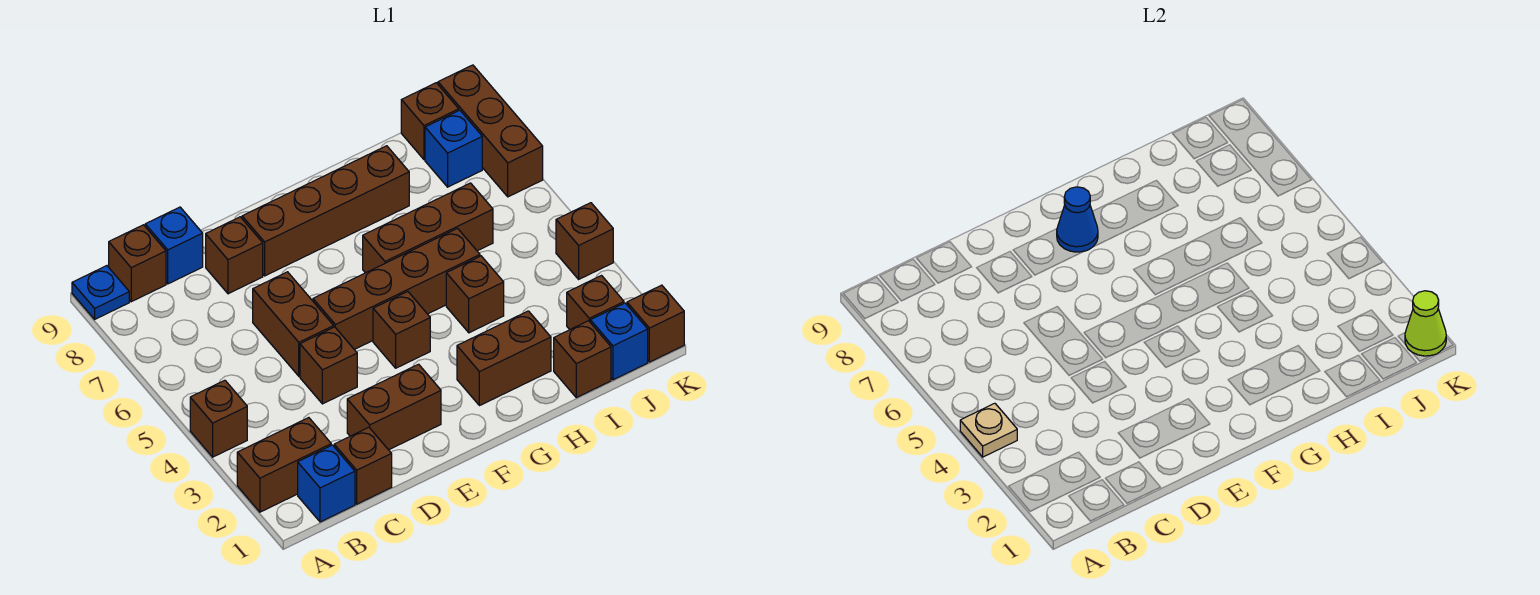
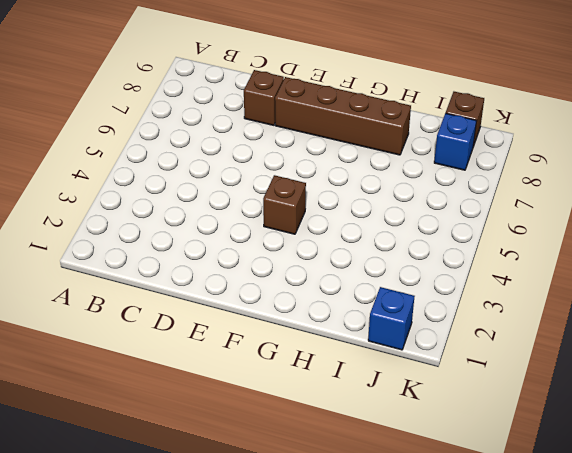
none -> brown brick A2:B2 level 1
none -> brown brick A4 level 1
none -> blue plate A9 level 1

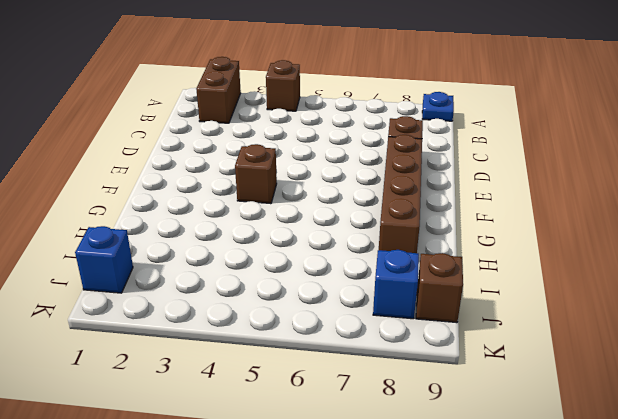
none -> blue brick B1 level 1
none -> brown brick B9 level 1
none -> brown brick C1 level 1

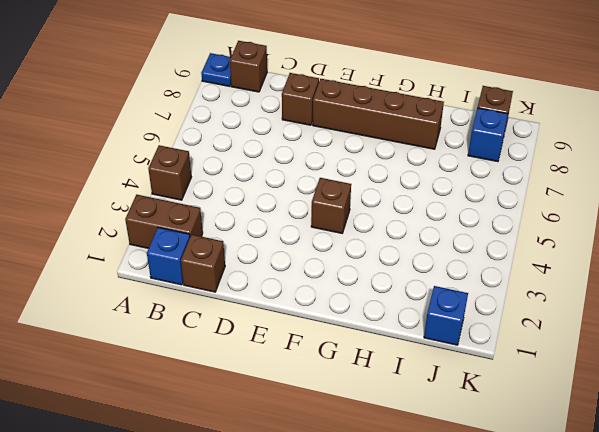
none -> blue brick C9 level 1
none -> brown brick D2:E2 level 1
none -> brown brick D4 level 1

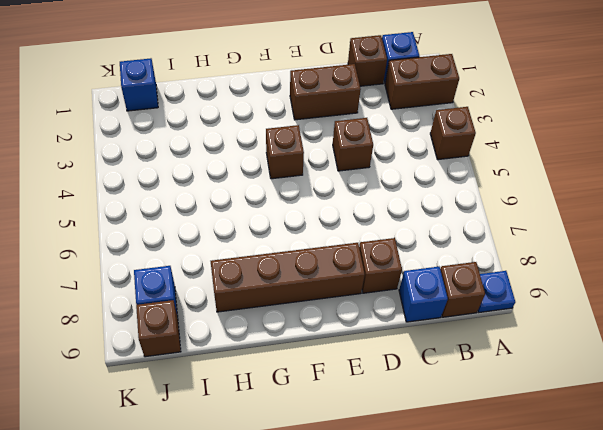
none -> brown brick D5:D6 level 1
none -> brown brick E5:H5 level 1
none -> brown brick G2:H2 level 1

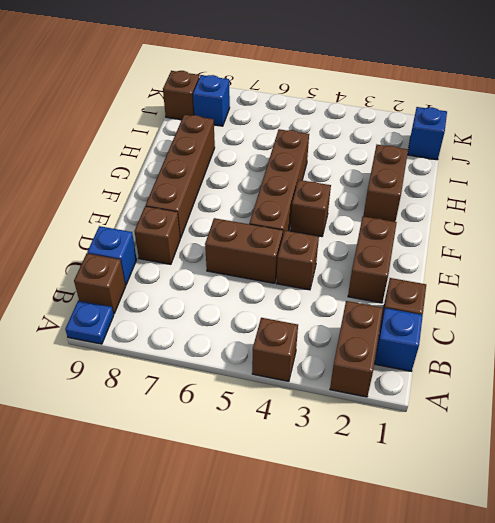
none -> brown brick G6:I6 level 1
none -> brown brick H4 level 1
none -> brown brick I1 level 1

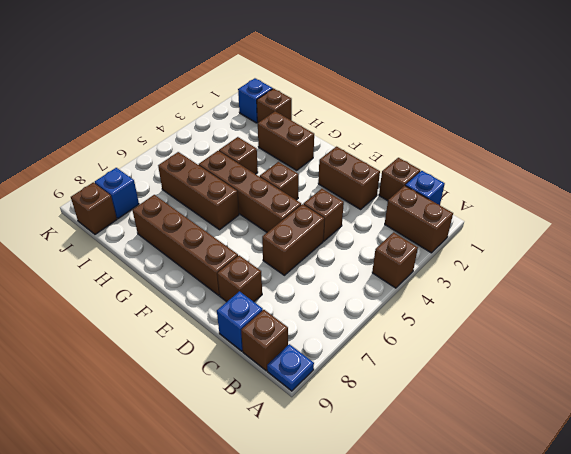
none -> brown brick J2 level 1
none -> brown brick K1 level 1
none -> brown brick K4 level 1

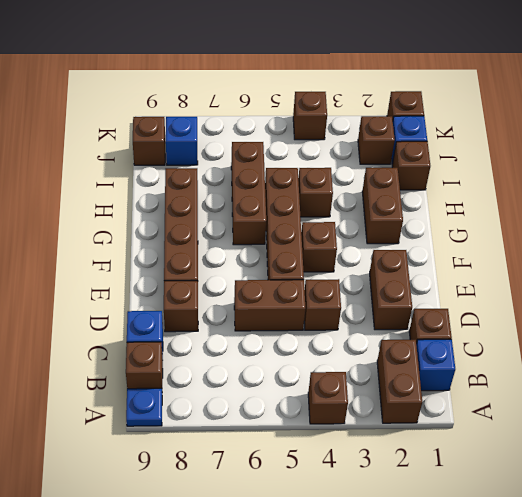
none -> brown brick K7:K9 level 1
none -> tan plate A4 level 2
none -> blue cone F8 level 2

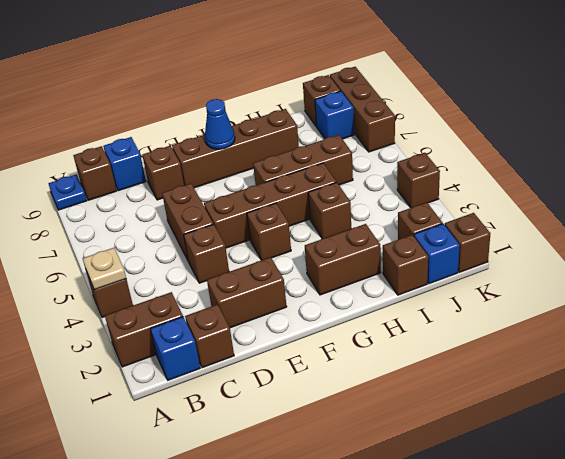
none -> lime cone K1 level 2

